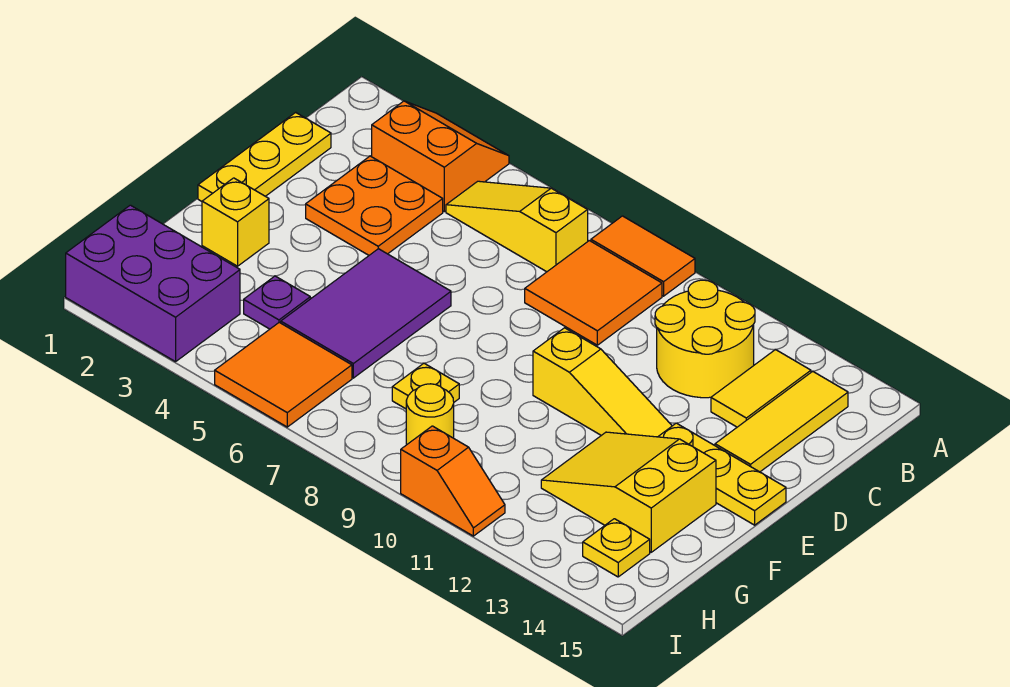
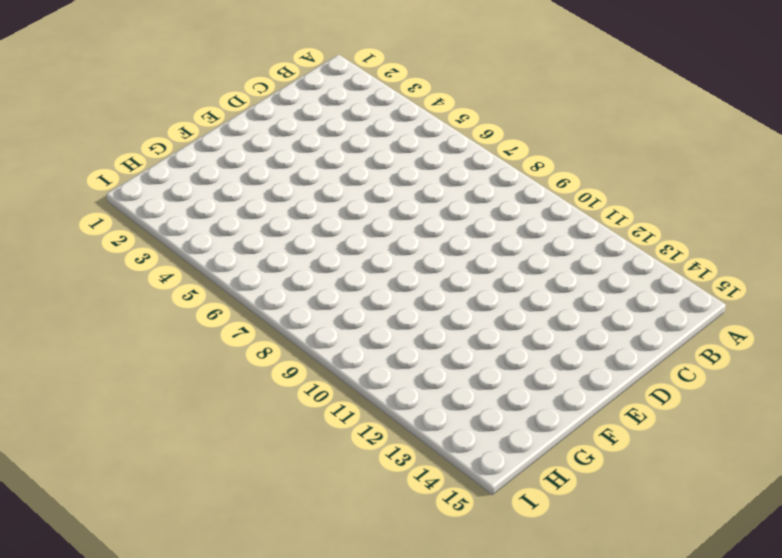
none -> orange slope A3:B4 level 1 top B
none -> orange tile A8:A9 level 1
none -> yellow slope B5:B7 level 1 top 7

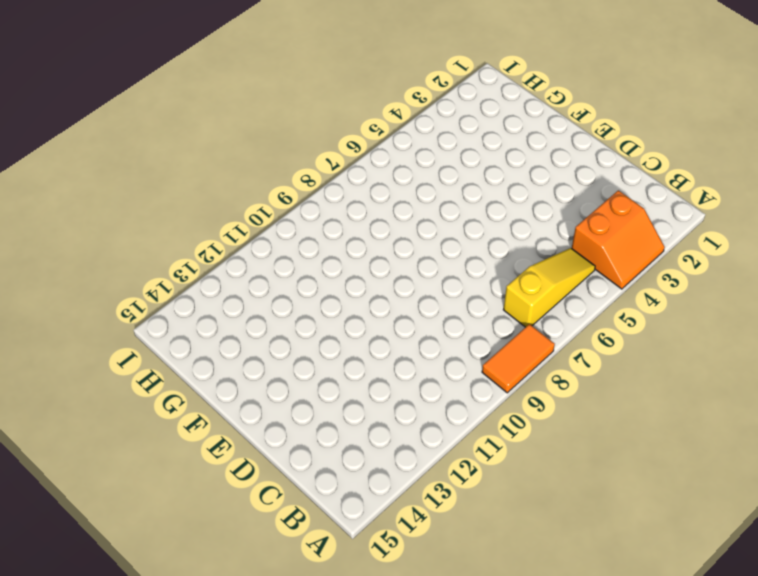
none -> orange tile B8:C9 level 1
none -> yellow round brick B11:C12 level 1
none -> yellow tile B13:C13 level 1

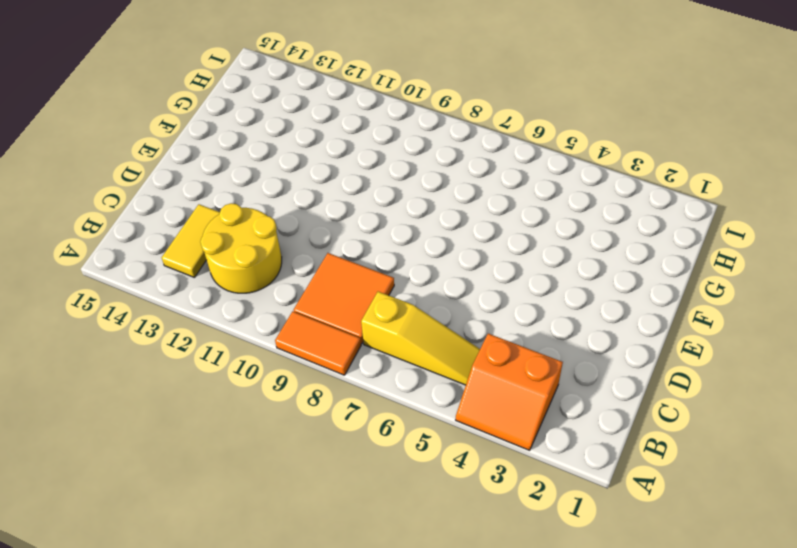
none -> yellow tile B14:D14 level 1
none -> yellow plate C1:E1 level 1
none -> orange plate C3:D4 level 1

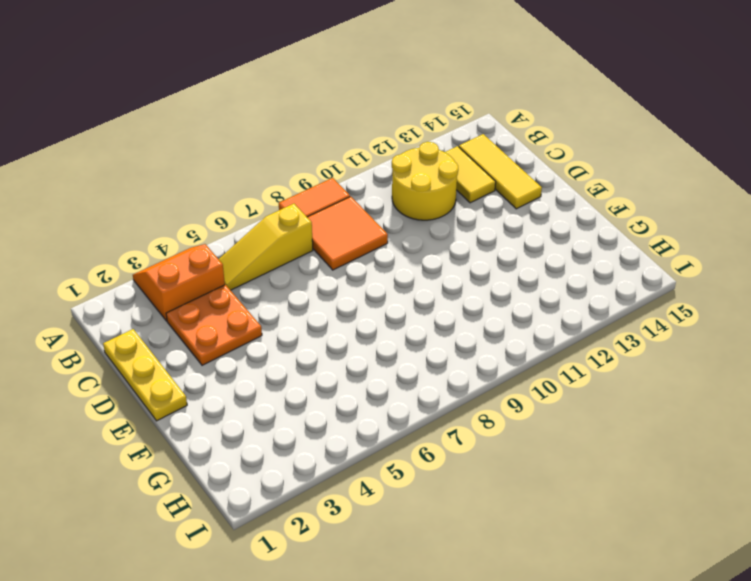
none -> purple tile E5:G6 level 1
none -> yellow slope E10:E12 level 1 top 10
none -> yellow plate E13:E15 level 1

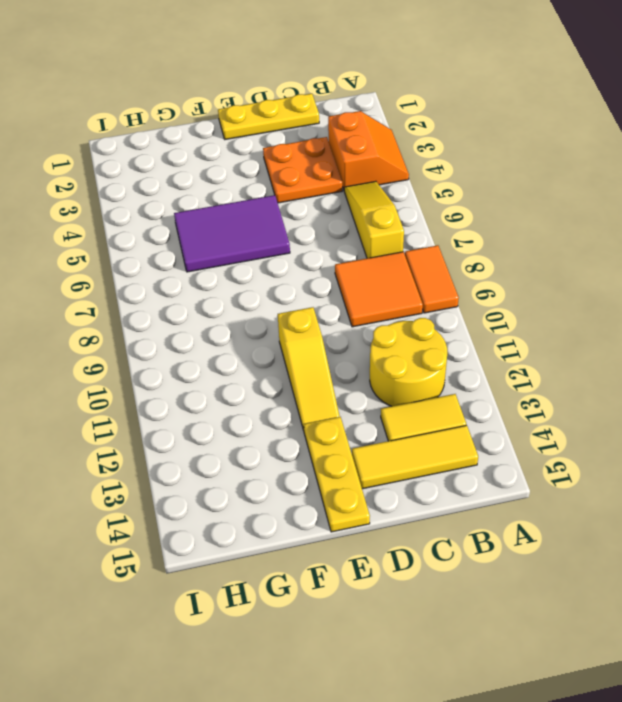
none -> yellow brick F2 level 1
none -> yellow slope F12:G14 level 1 top 14
none -> purple plate G4 level 1

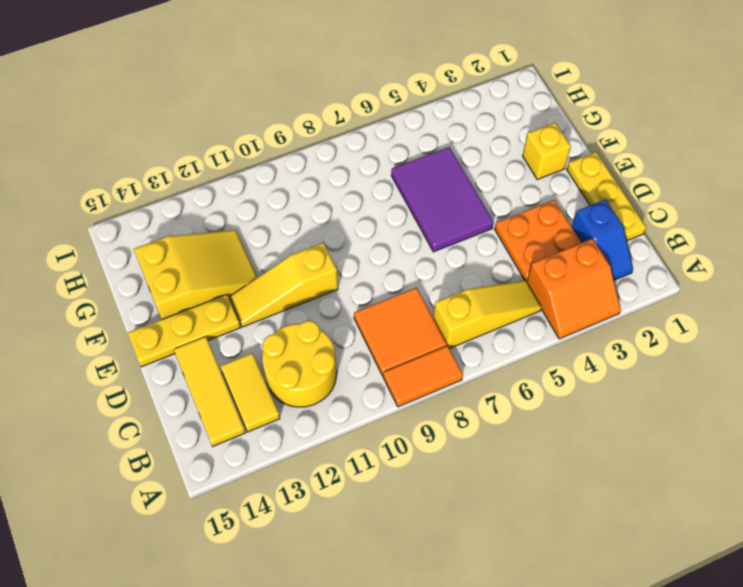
blue slope B2:C2 level 1 top C -> none
none -> purple plate G4 level 1
none -> yellow plate G8 level 1
none -> purple brick H1:I3 level 1

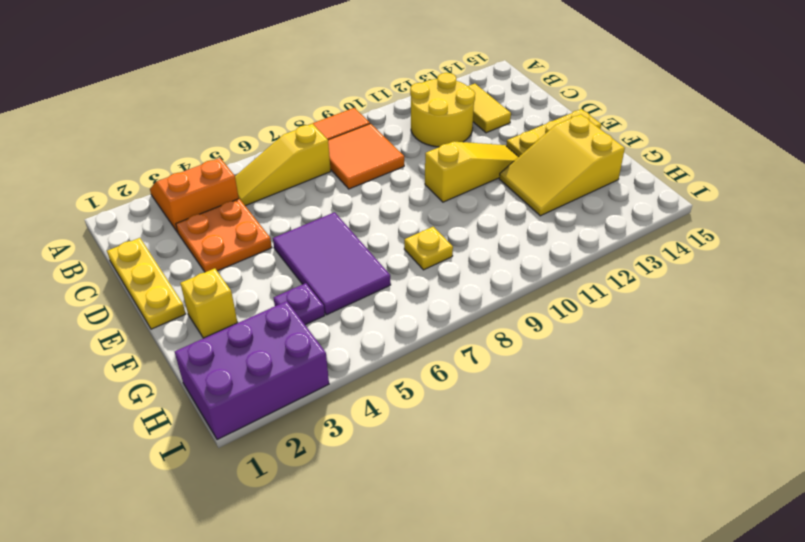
none -> yellow tile B14:D14 level 1
none -> orange tile H5:I6 level 1
none -> yellow round brick H9 level 1

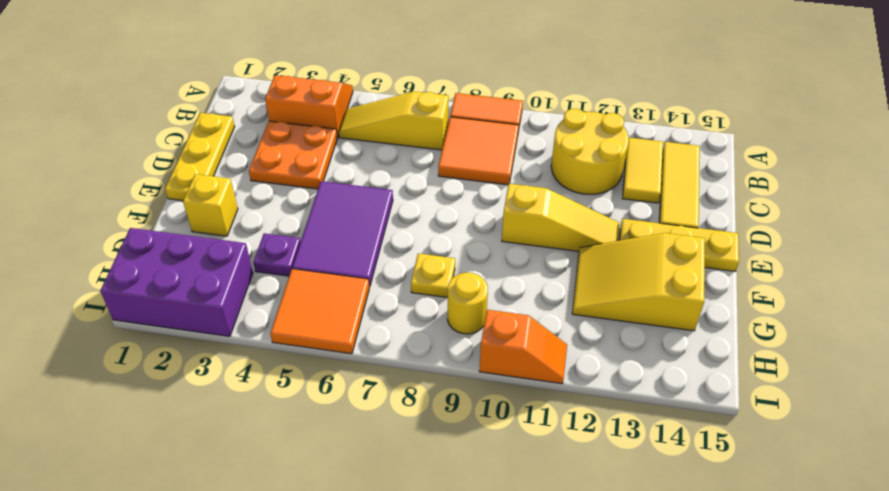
none -> yellow plate H14 level 1

